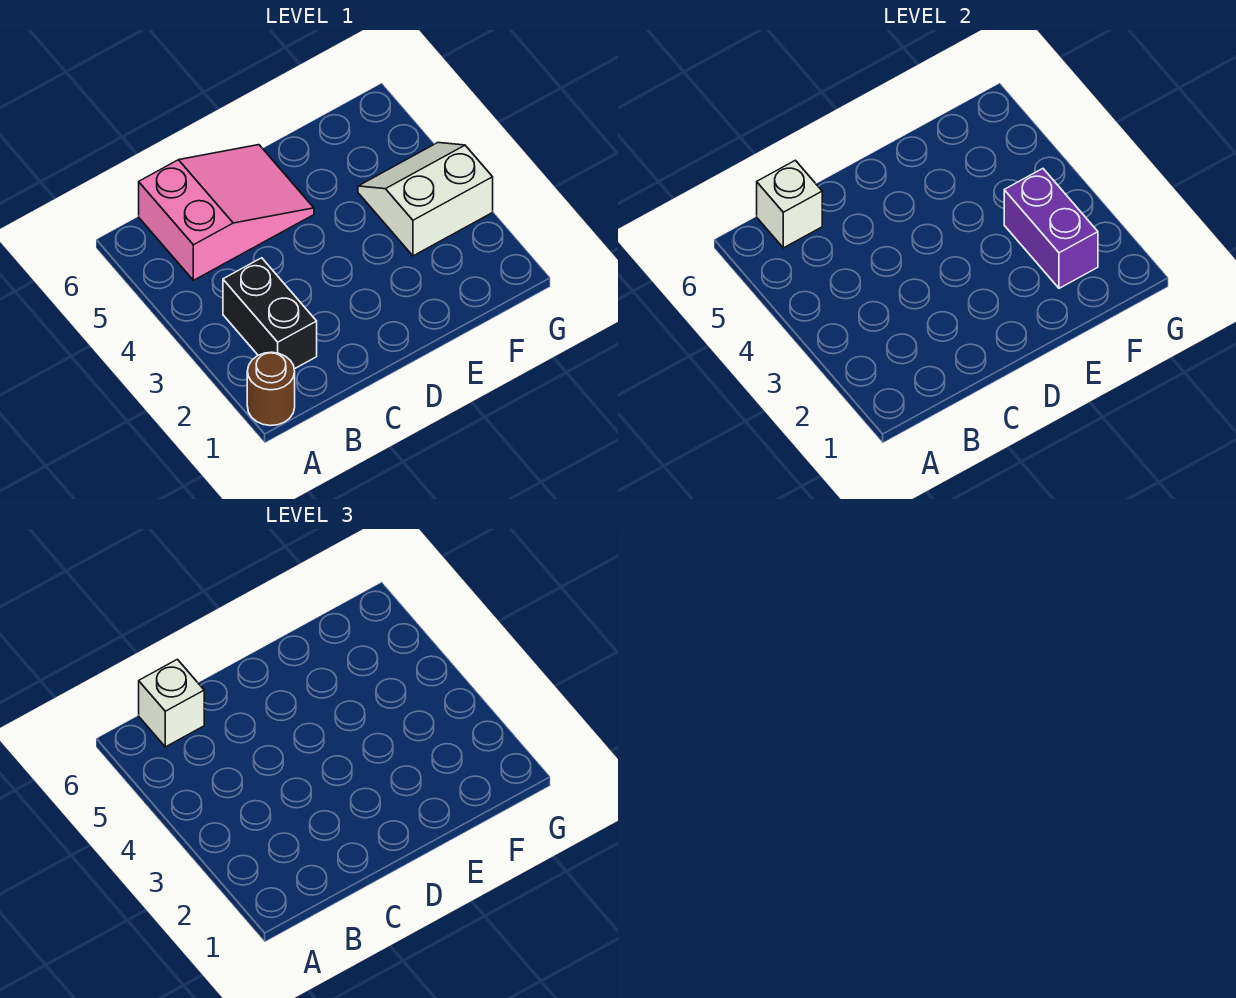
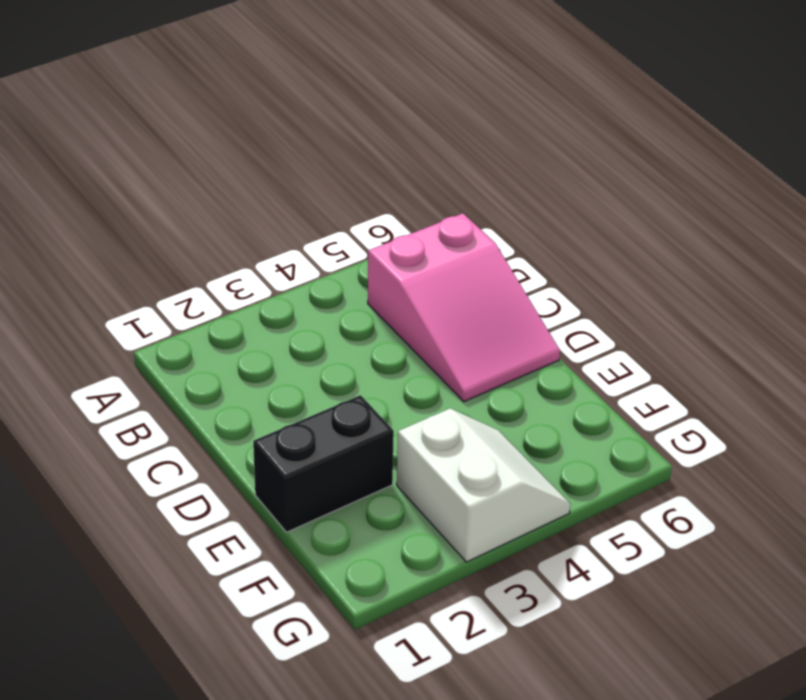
black brick E1:E2 level 1 -> black brick B2:B3 level 1
none -> brown round brick A1 level 1
none -> white brick B6 level 2

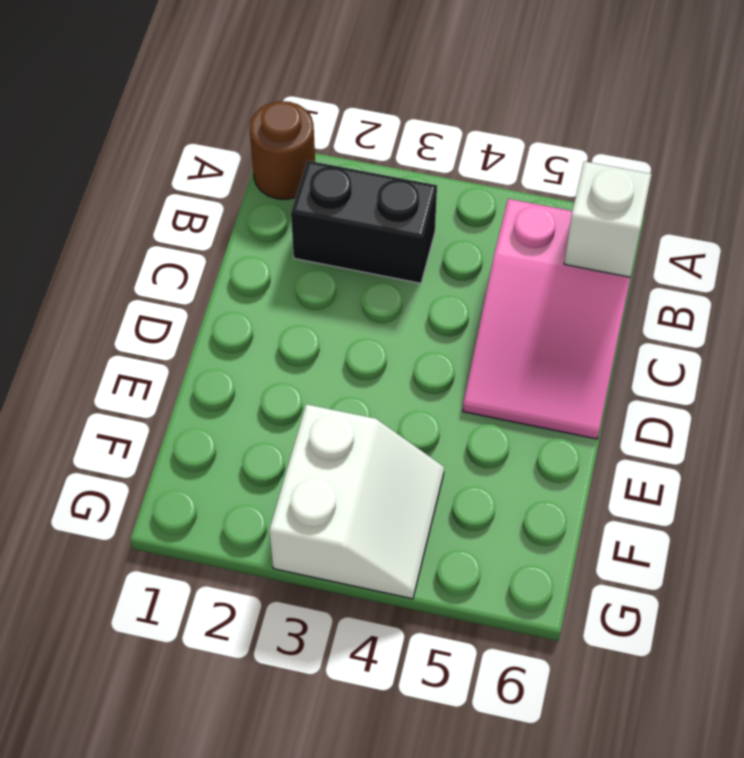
none -> purple brick F2:F3 level 2
none -> white brick B6 level 3

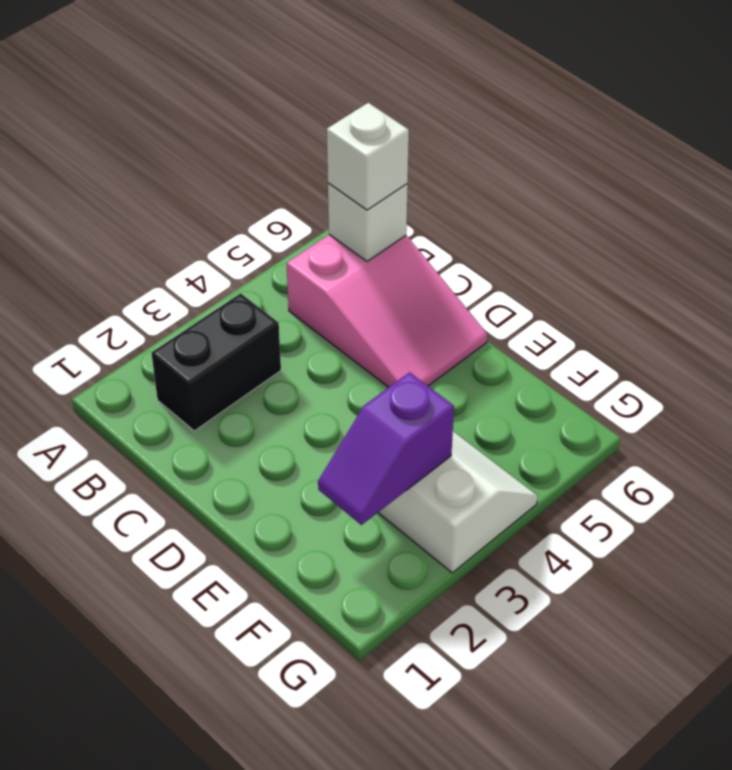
purple slope F2:F3 level 2 top 3 -> purple brick F2:F3 level 2
none -> brown round brick A1 level 1

